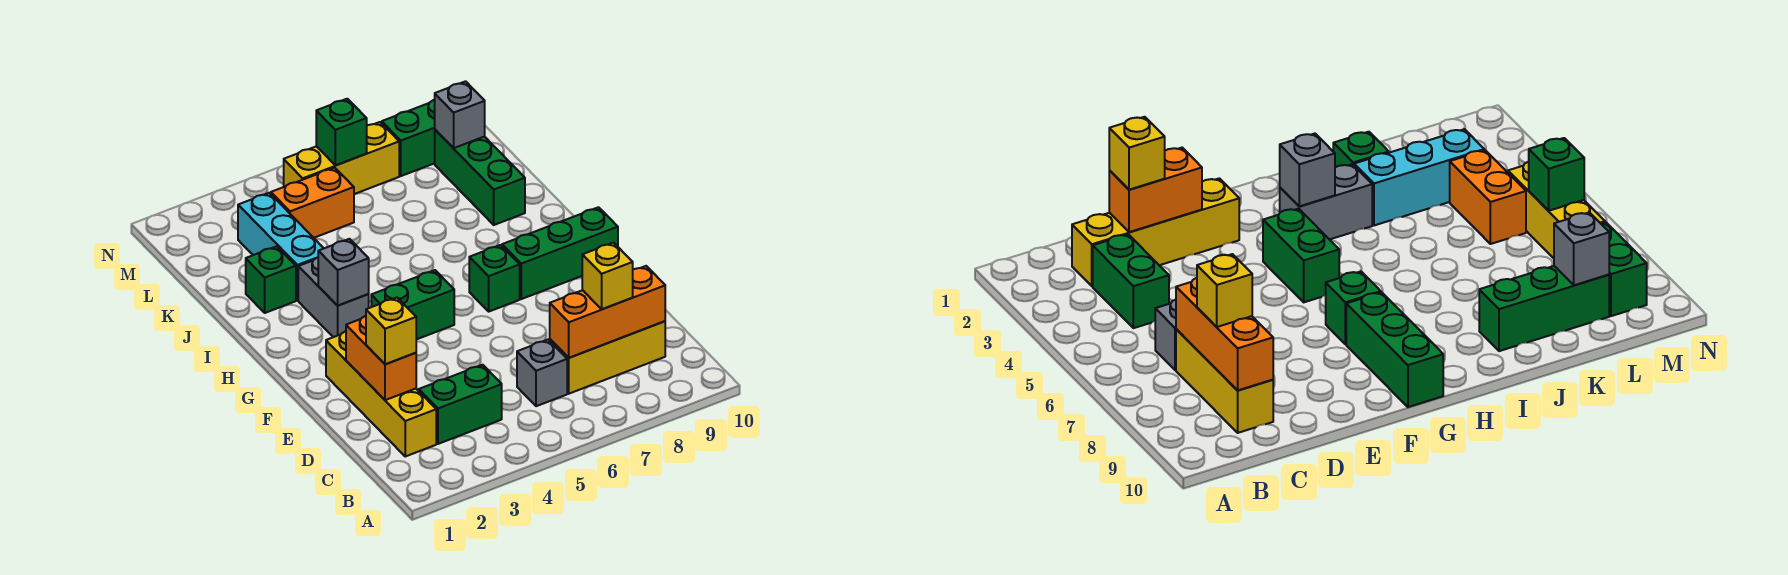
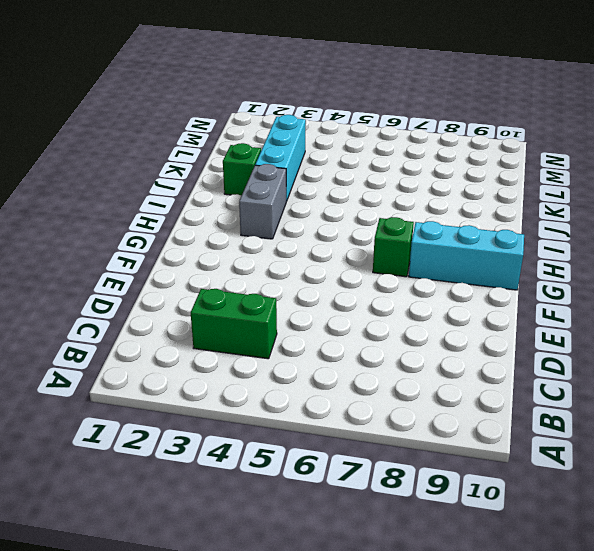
cyan brick G8:G10 level 1 -> green brick G8:G10 level 1
none -> yellow brick C2:F2 level 1
none -> grey brick C6 level 1
none -> yellow brick C7:C9 level 1

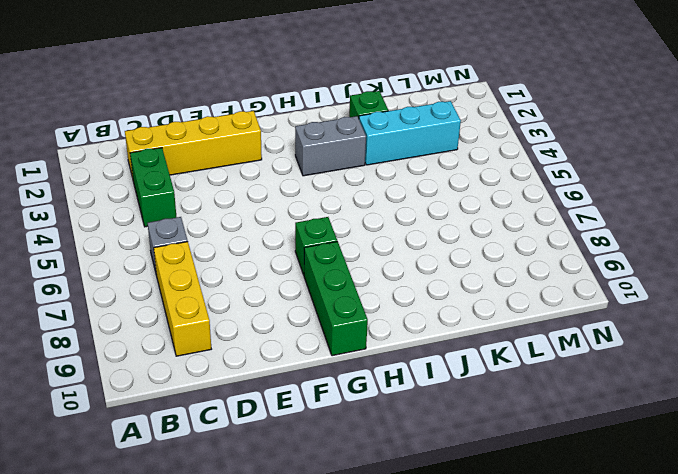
none -> green brick G4:G5 level 1
none -> green brick J9:L9 level 1
none -> orange brick L4:L5 level 1

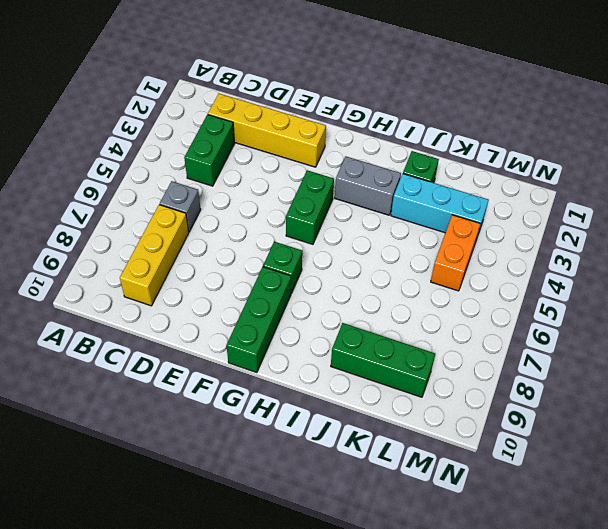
none -> yellow brick M5:M7 level 1
none -> green brick M8:M9 level 1
none -> orange brick C7:C9 level 2

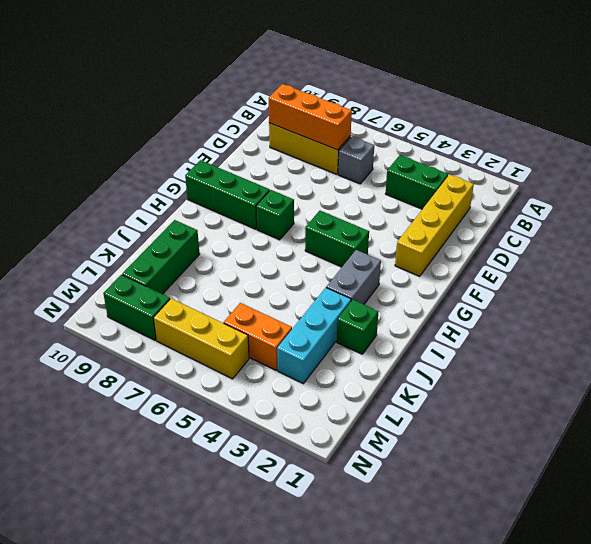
none -> orange brick D2:E2 level 2
none -> grey brick H3 level 2
none -> grey brick L9 level 2

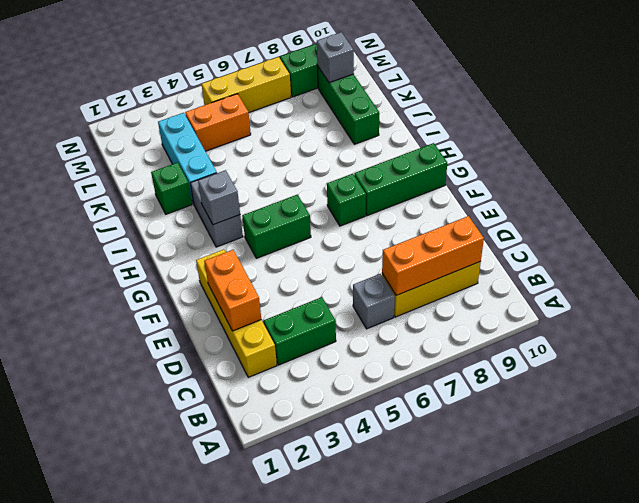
none -> green brick M6 level 2
none -> yellow brick C8 level 3
none -> yellow brick D2 level 3

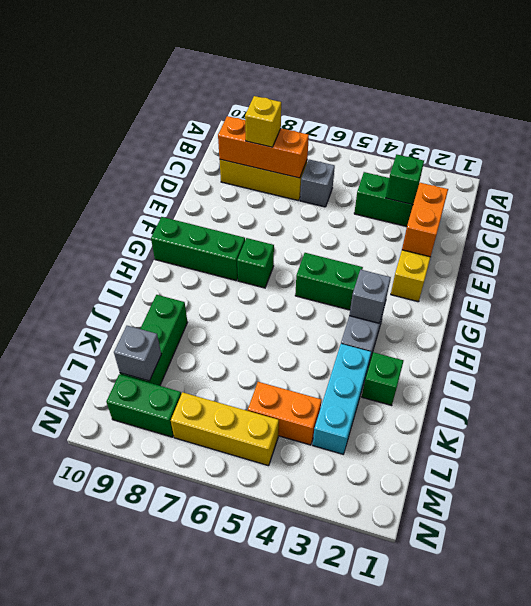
green brick C3 level 2 -> green brick M6 level 2
none -> yellow brick D2 level 3

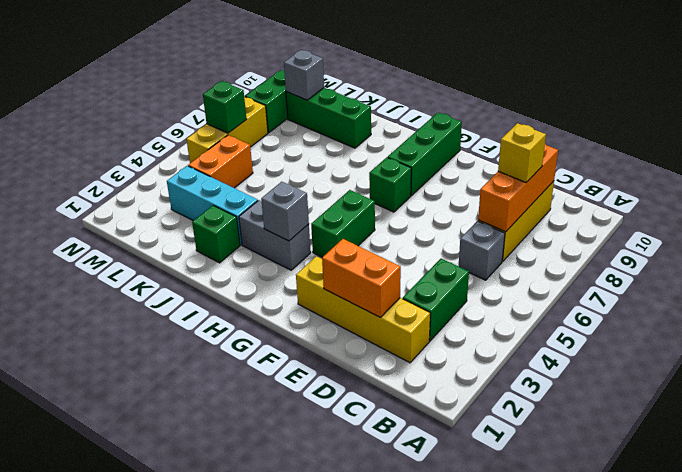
none -> yellow brick D2 level 3

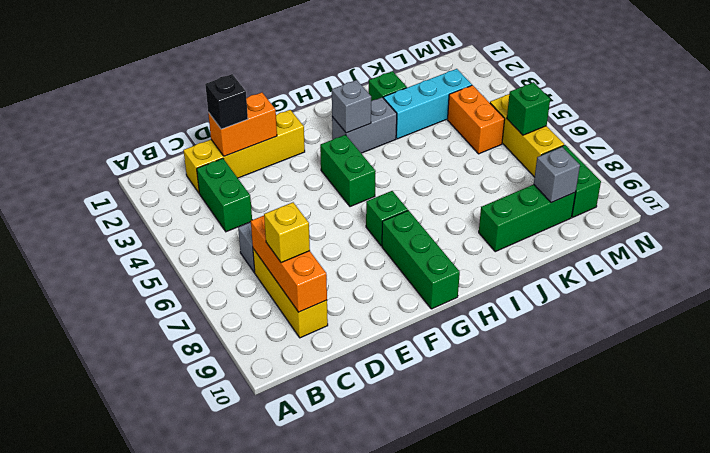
black brick D2 level 3 -> yellow brick D2 level 3

